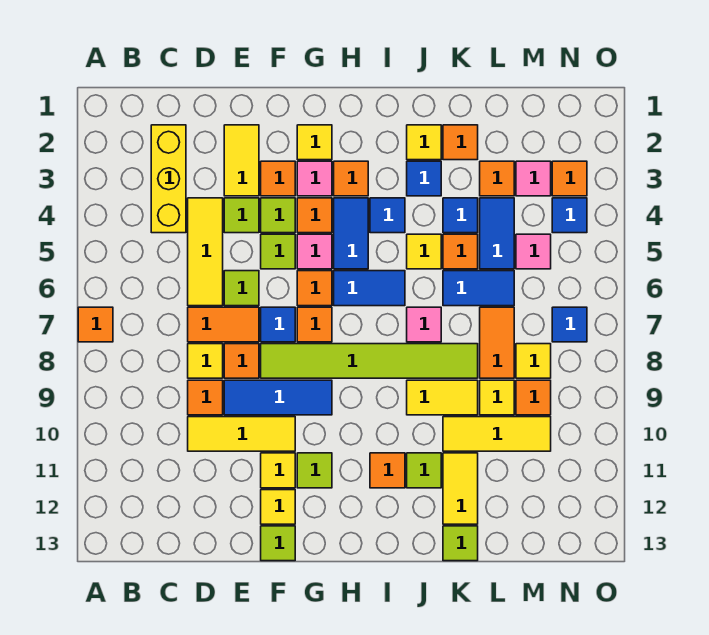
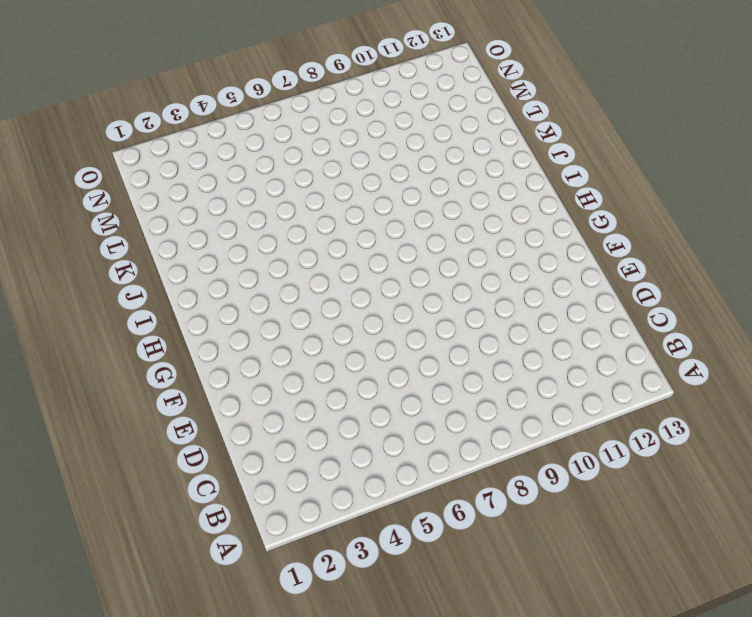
none -> orange tile A7 level 1
none -> yellow brick C2:C4 level 1
none -> yellow tile D4:D6 level 1
none -> orange tile D7:E7 level 1

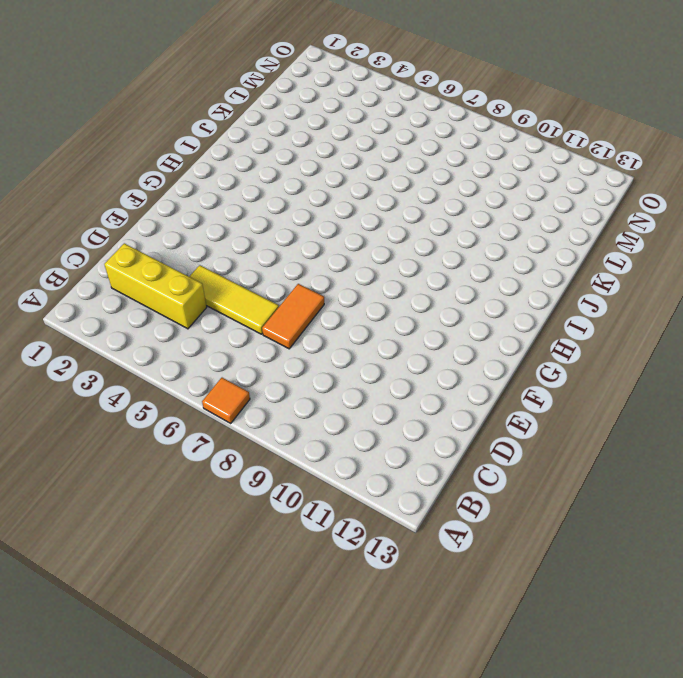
none -> yellow tile D8 level 1
none -> orange tile D9 level 1
none -> yellow tile D10:F10 level 1
none -> yellow tile E2:E3 level 1

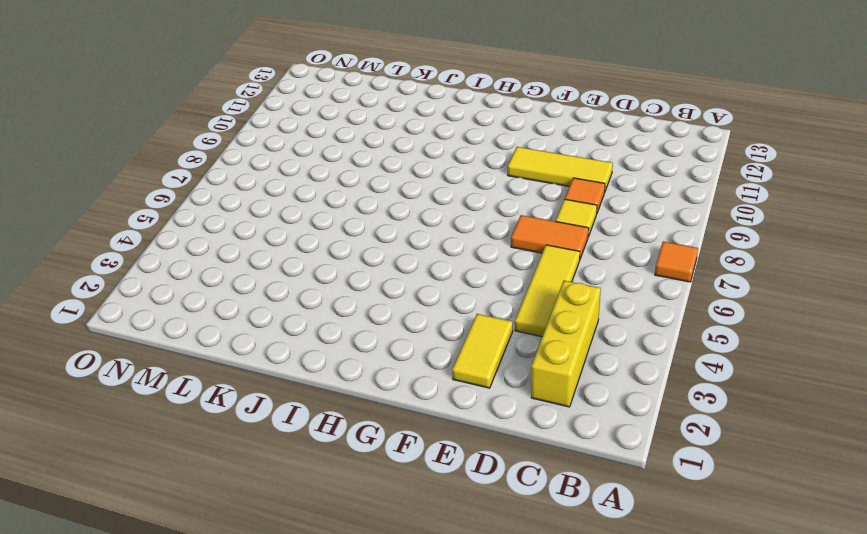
none -> lime tile E4 level 1
none -> lime tile E6 level 1
none -> orange tile E8 level 1
none -> blue tile E9:G9 level 1

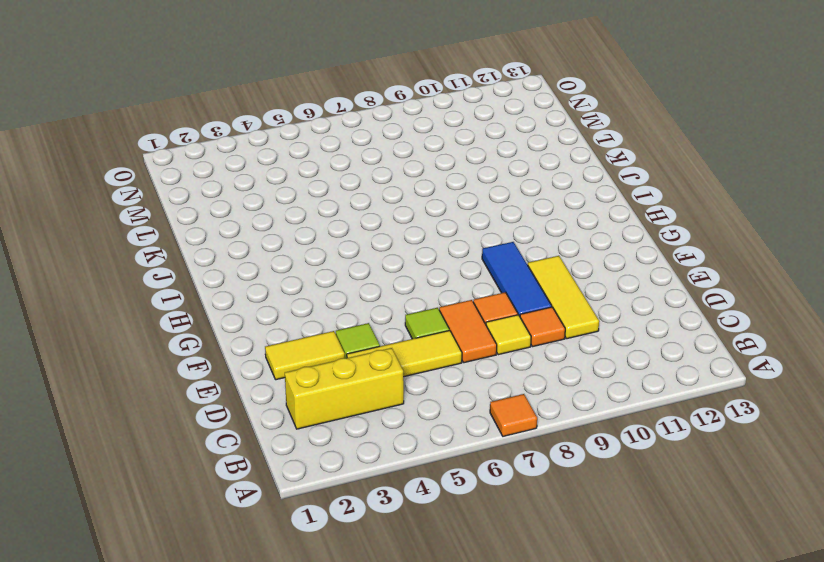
none -> orange tile F3 level 1
none -> lime tile F4 level 1
none -> lime tile F5 level 1
none -> blue tile F7 level 1

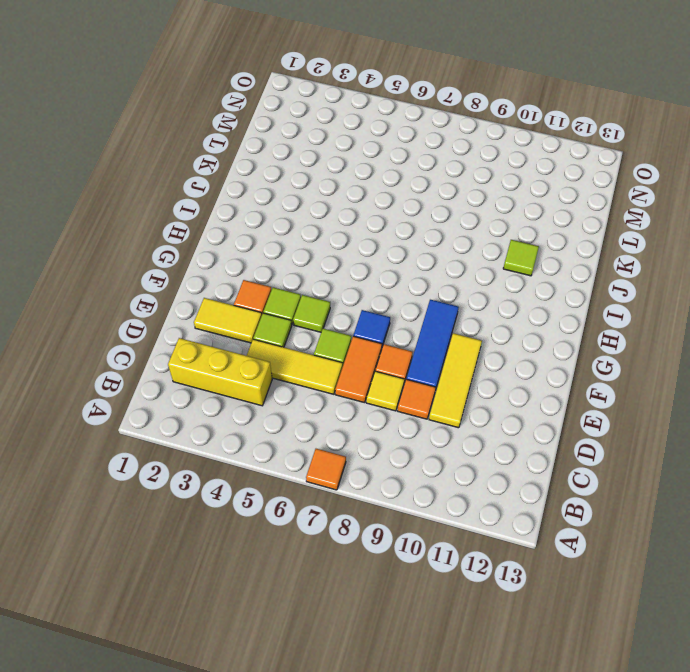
none -> lime tile F8:K8 level 1
none -> yellow tile F11 level 1
none -> yellow tile F12 level 1
none -> lime tile F13 level 1

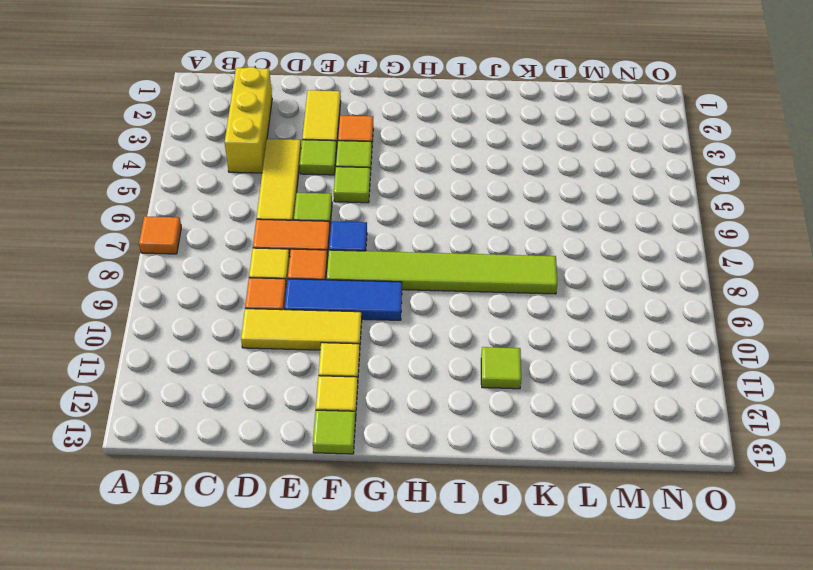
none -> yellow tile G2 level 1
none -> pink tile G3 level 1
none -> orange tile G4 level 1
none -> pink tile G5 level 1

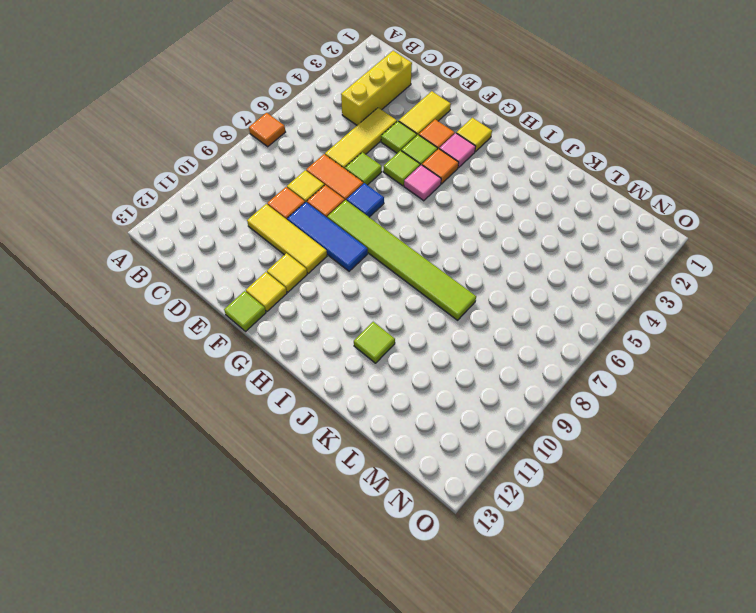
none -> orange tile G6 level 1
none -> orange tile G7 level 1
none -> lime tile G11 level 1
none -> orange tile H3 level 1

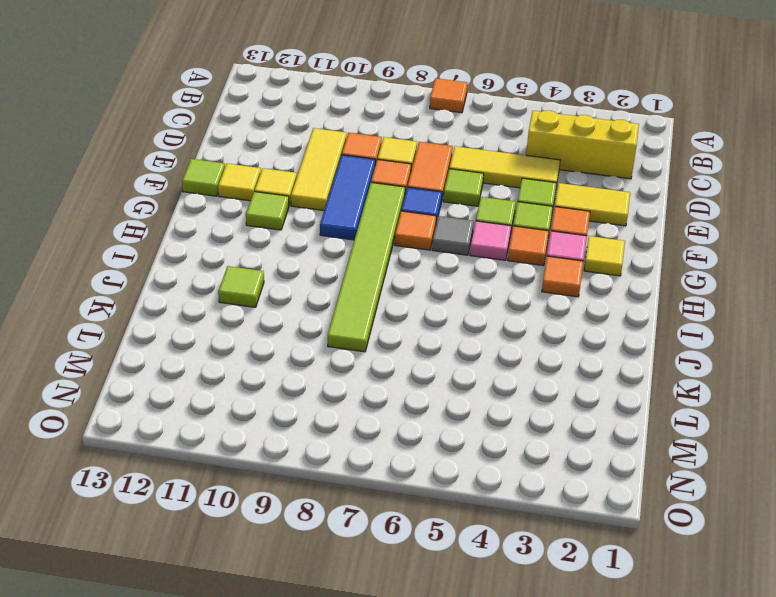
grey tile G6 level 1 -> orange tile G6 level 1
none -> blue tile H4:H5 level 1
none -> blue tile H6:I6 level 1
none -> blue tile I4 level 1
none -> orange tile I11 level 1

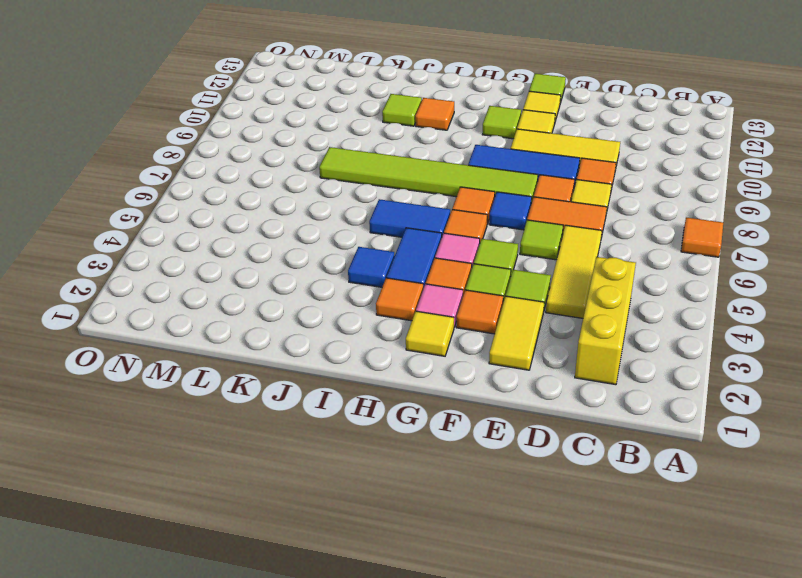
none -> yellow tile J2 level 1
none -> blue tile J3 level 1
none -> yellow tile J5 level 1
none -> pink tile J7 level 1

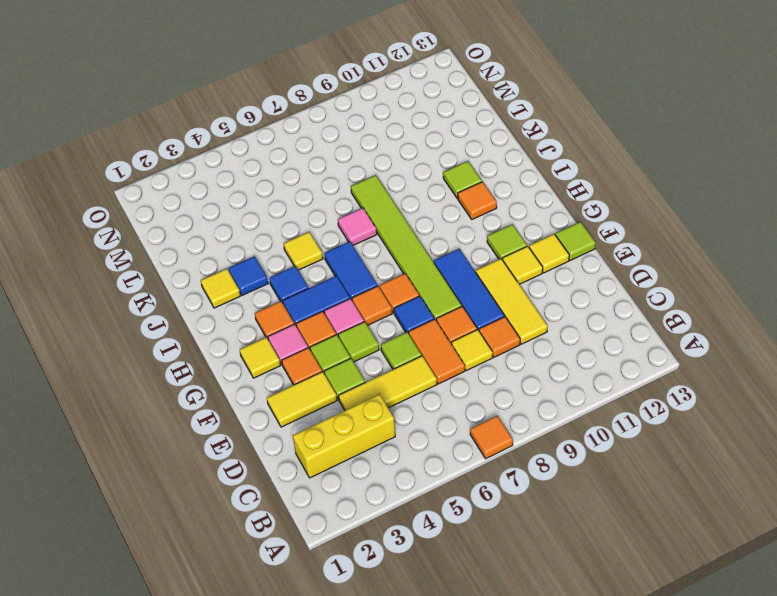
none -> yellow tile J9:K9 level 1
none -> orange tile K2 level 1
none -> blue tile K4 level 1
none -> orange tile K5 level 1

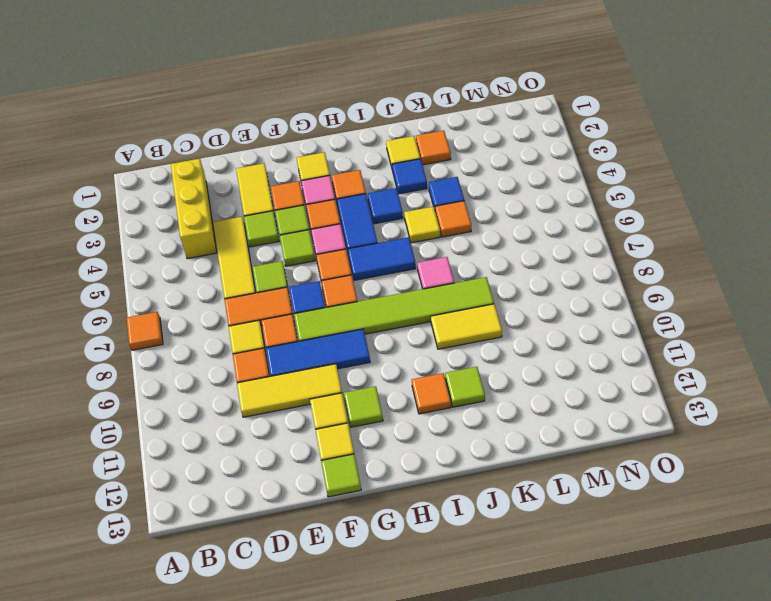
none -> blue tile K6:L6 level 1
none -> yellow tile K10:M10 level 1
none -> yellow tile K11:K12 level 1
none -> lime tile K13 level 1

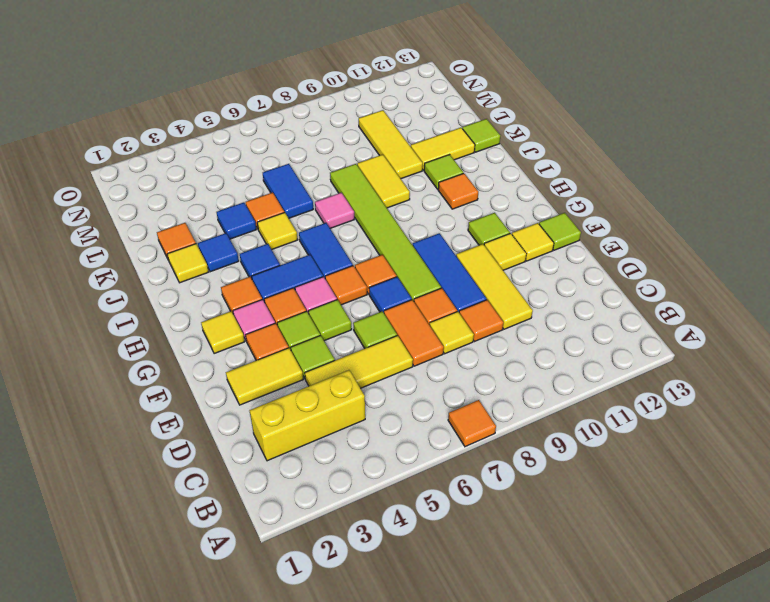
none -> orange tile L3 level 1
none -> blue tile L4:L5 level 1
none -> orange tile L7:L8 level 1
none -> yellow tile L9 level 1

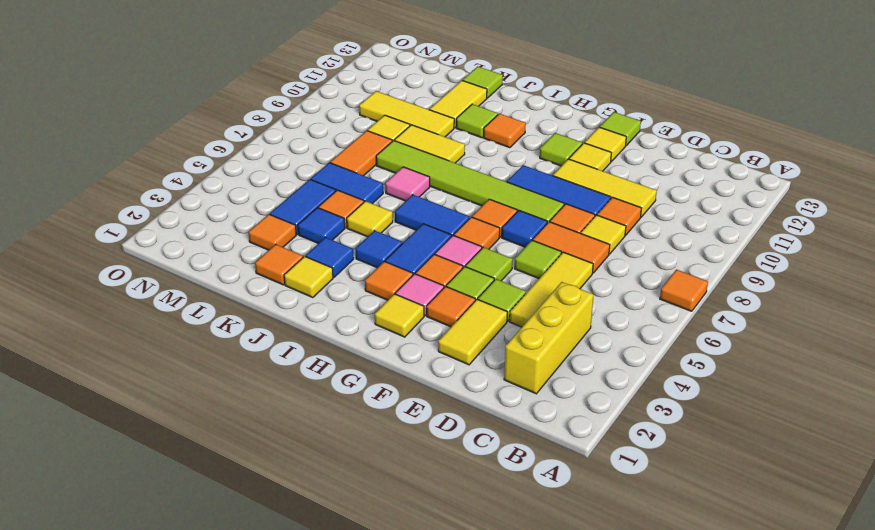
none -> pink tile M3 level 1
none -> pink tile M5 level 1
none -> yellow tile M8 level 1
none -> orange tile M9 level 1

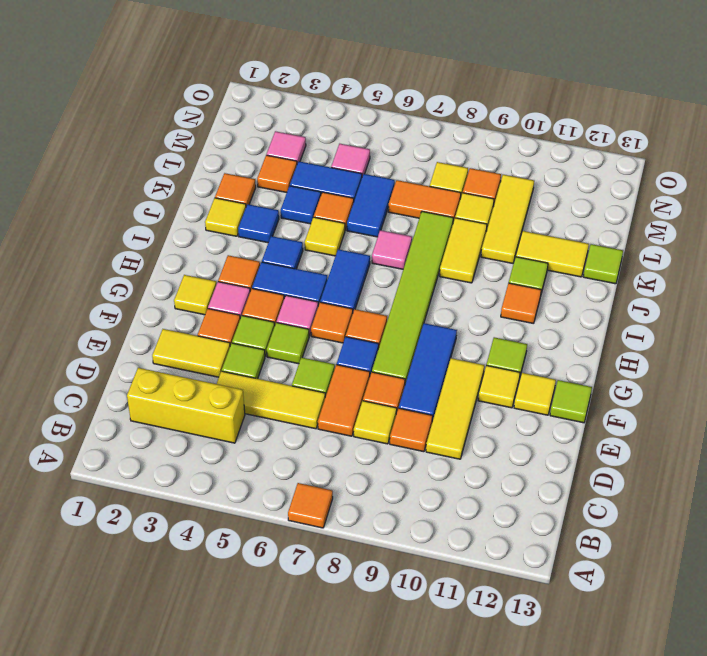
none -> orange tile N3 level 1
none -> blue tile N4 level 1
none -> blue tile N7 level 1

